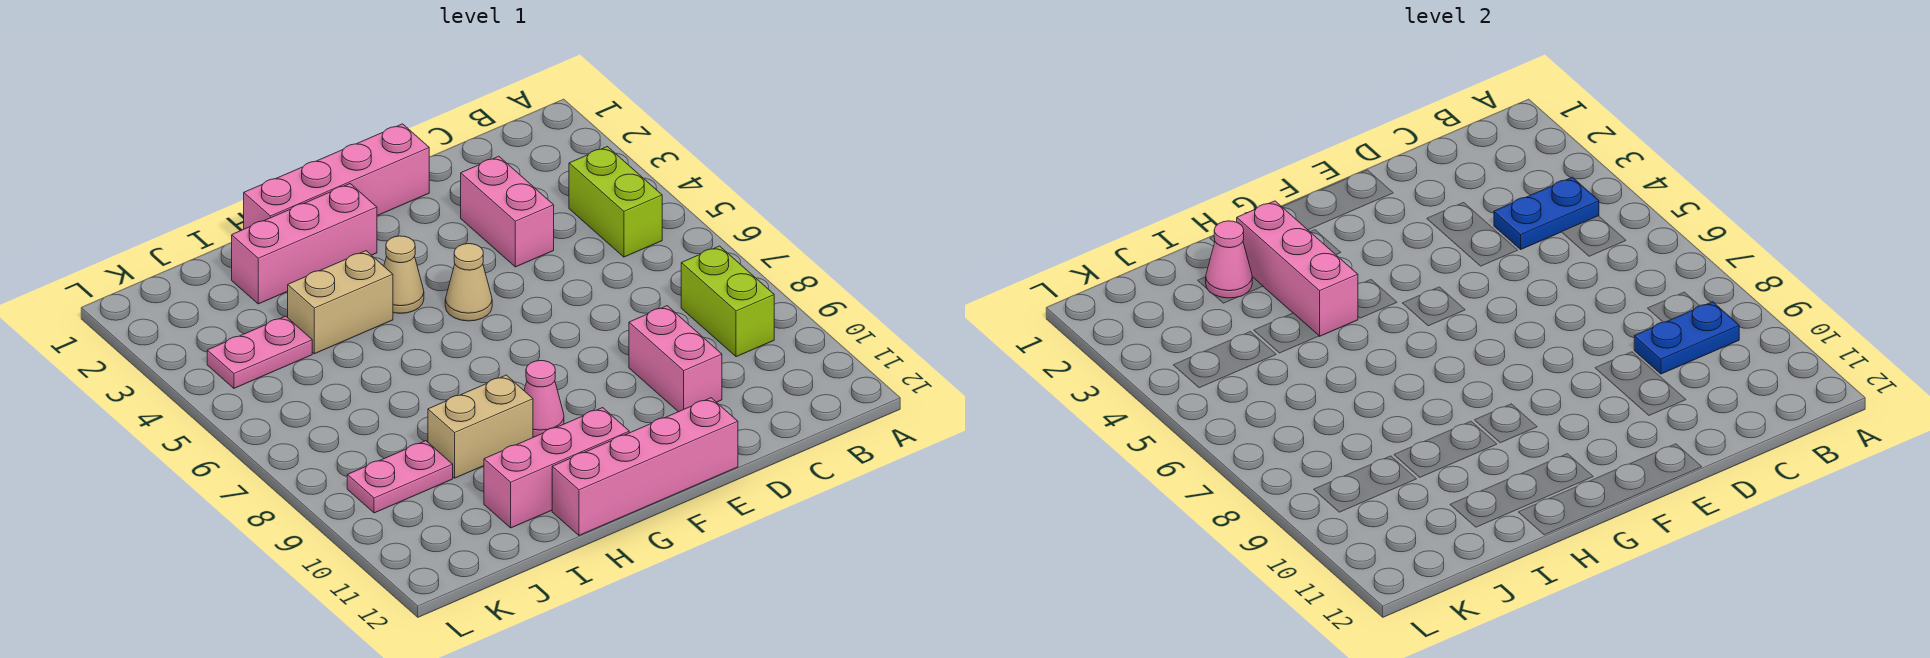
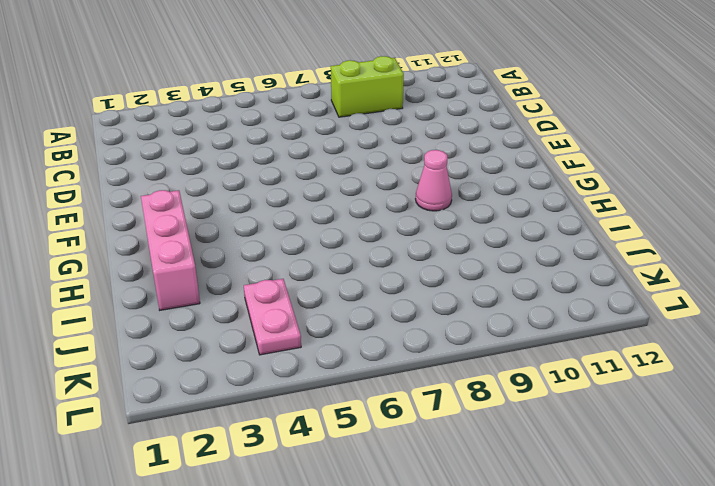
none -> lime brick B4:B5 level 1
none -> pink brick D3:D4 level 1
none -> pink brick D9:D10 level 1

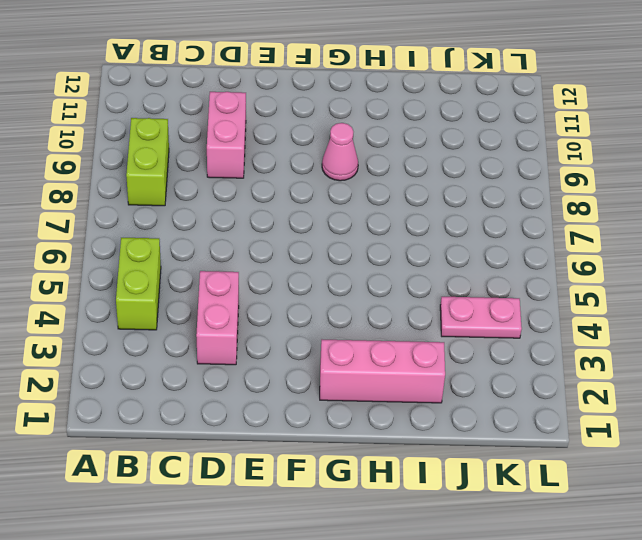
none -> pink brick E1:H1 level 1
none -> pink brick E12:H12 level 1
none -> tan cone F5 level 1

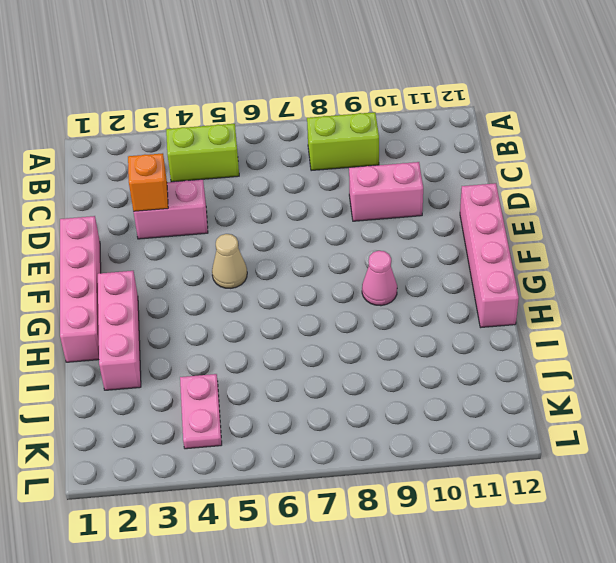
orange brick D3 level 2 -> none
none -> tan cone G4 level 1
none -> pink brick G11:I11 level 1
none -> tan brick H4:I4 level 1

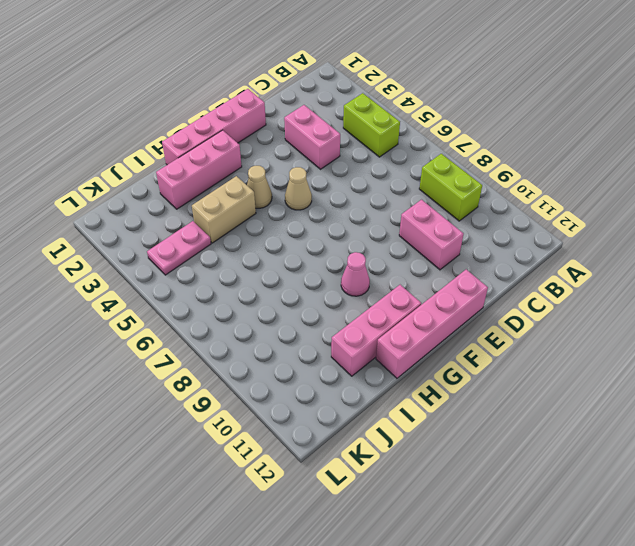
none -> tan brick H9:I9 level 1
none -> pink plate J9:K9 level 1
none -> blue plate B4:C4 level 2

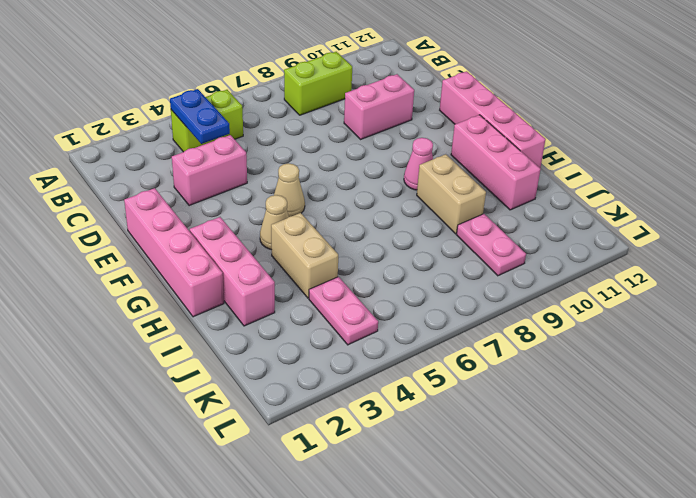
none -> blue plate B9:C9 level 2
none -> pink brick H2:H4 level 2
none -> pink cone I2 level 2

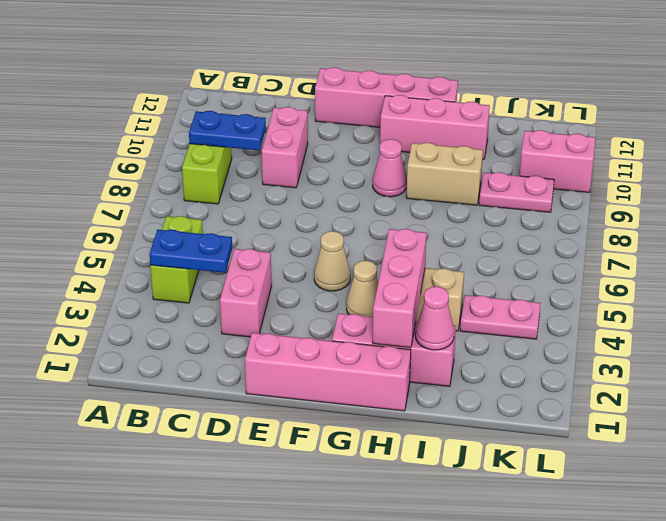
pink brick K10:L10 level 1 -> none

